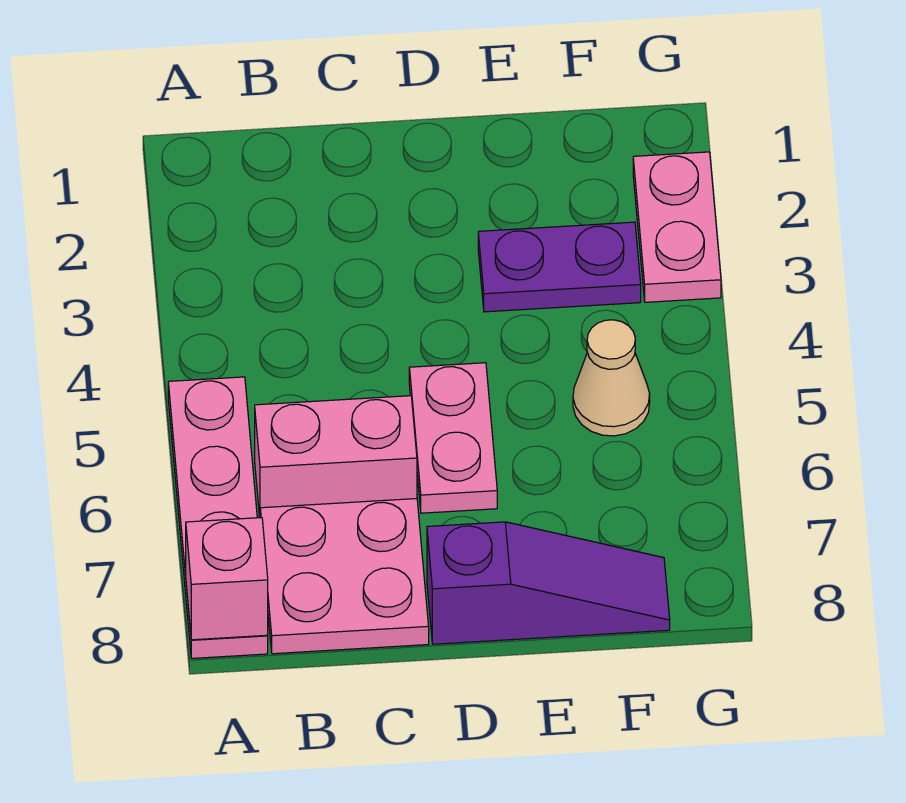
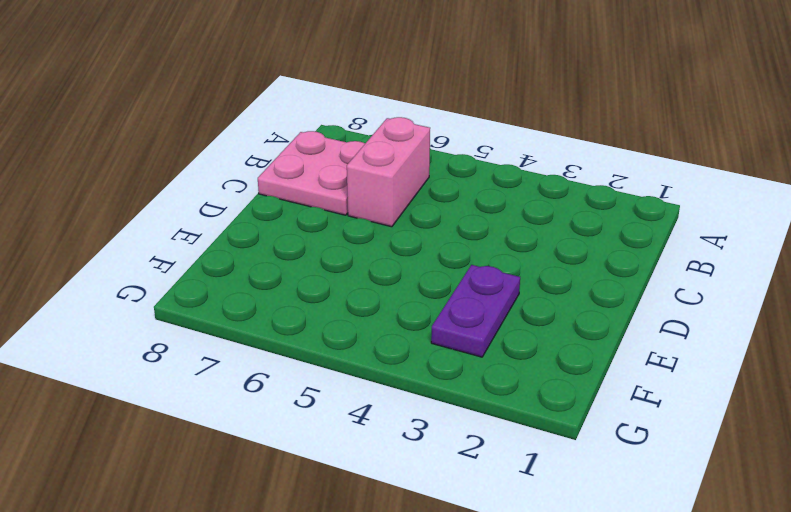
none -> pink plate A5:A8 level 1
none -> pink plate D5:D6 level 1

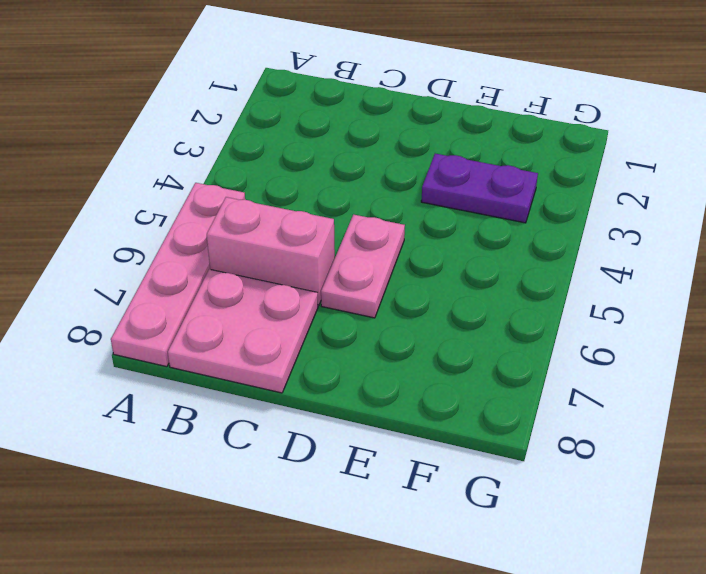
none -> purple slope D8:F8 level 1 top D
none -> tan cone F5 level 1

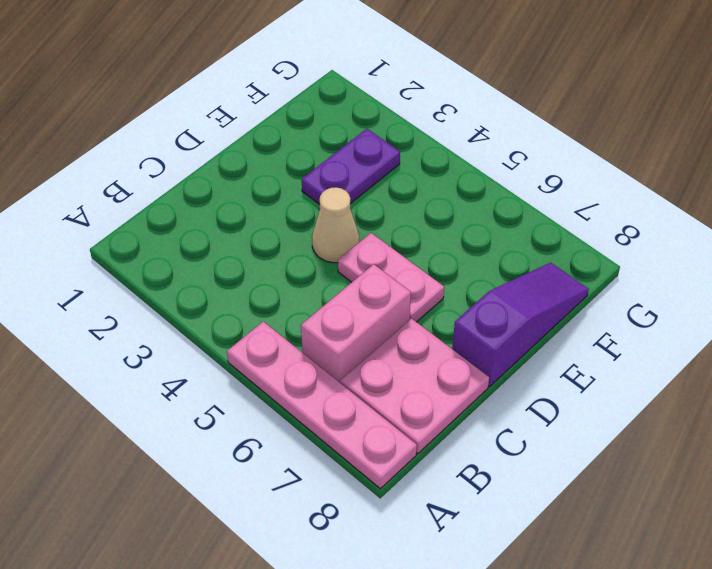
tan cone D4 level 1 -> tan cone F5 level 1
none -> pink plate G2:G3 level 1
none -> pink brick A8 level 2

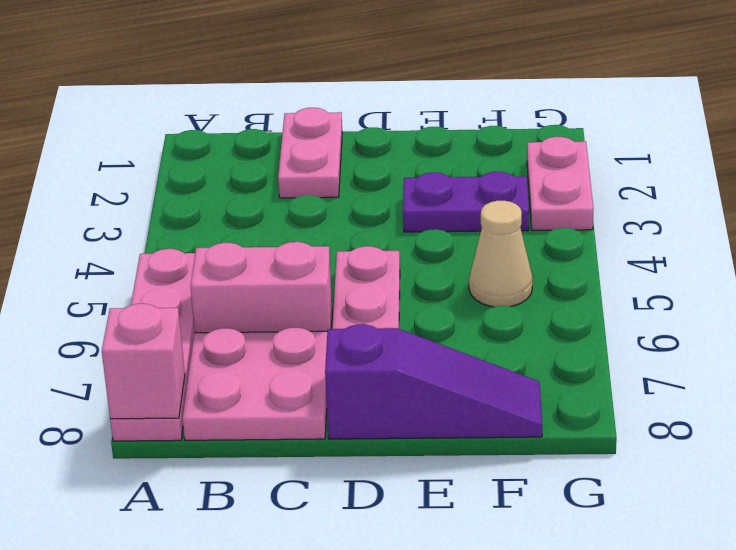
pink plate C1:C2 level 1 -> none

